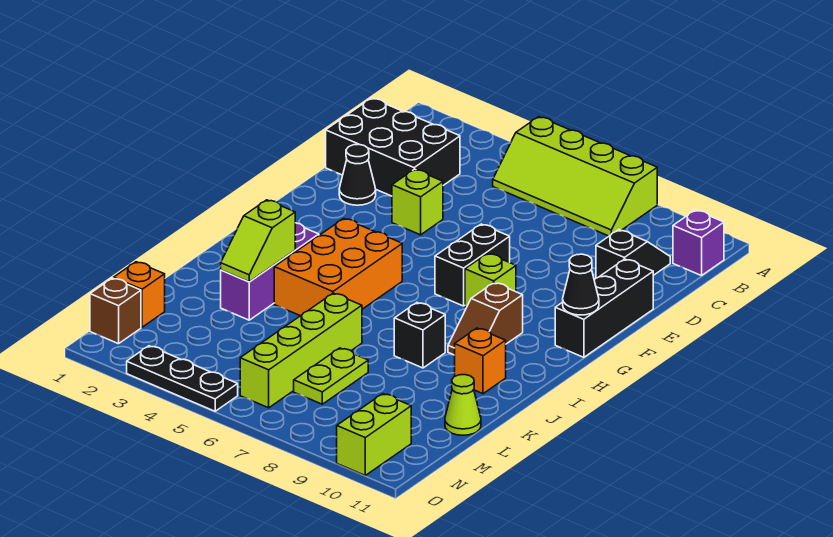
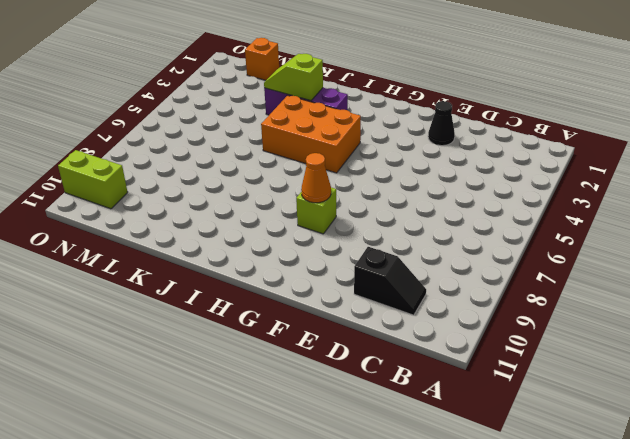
orange cone G8 level 2 -> none
none -> lime slope A5:B8 level 1 top A
none -> purple brick B11 level 1
none -> black brick C1:D3 level 1

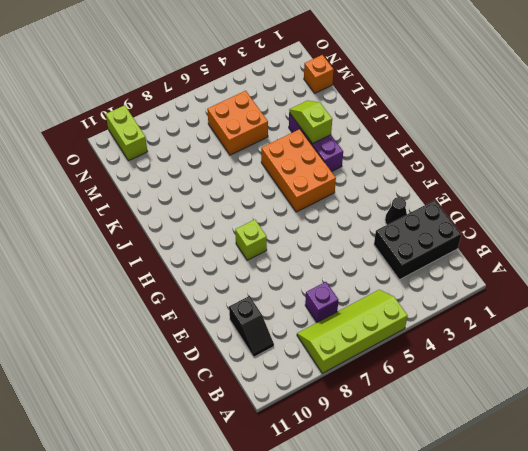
purple brick C7 level 1 -> purple brick B11 level 1
orange brick L5:M6 level 1 -> lime brick K6:N6 level 1
none -> lime brick E4 level 1
none -> black brick E11:G11 level 1
none -> black brick F7:G7 level 1

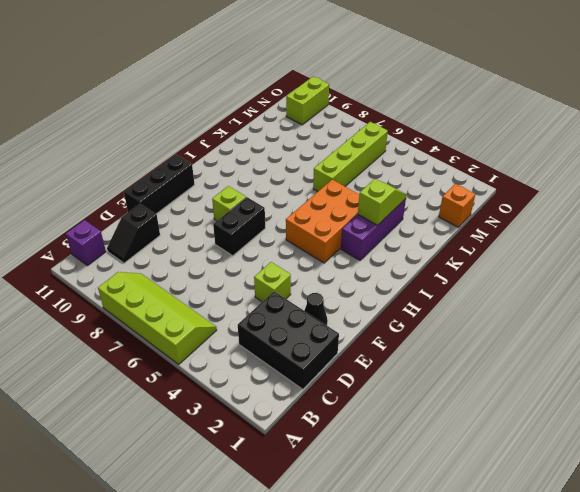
none -> brown slope H9:I9 level 1 top H
none -> black brick J8 level 1
none -> orange brick J10 level 1

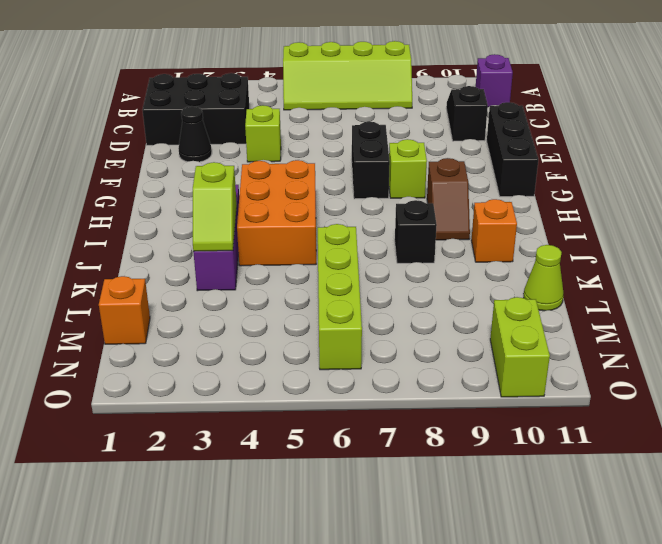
none -> lime plate L7:M7 level 1
none -> brown brick N1 level 1
none -> black plate O3:O5 level 1

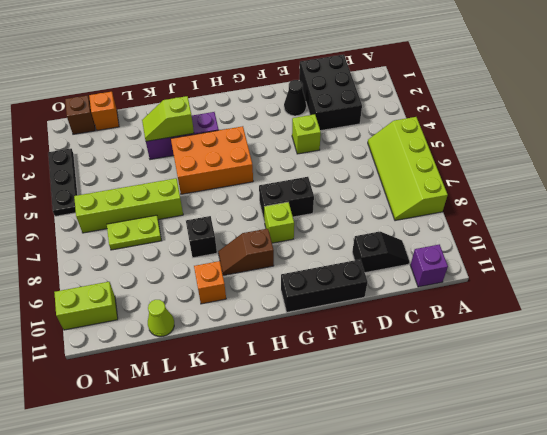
none -> black cone G11 level 2

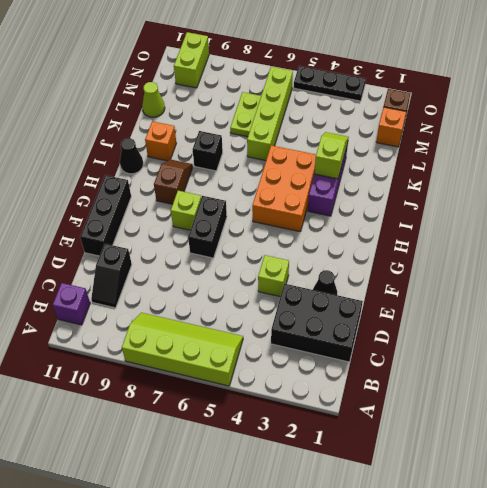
black cone I11 level 1 -> black cone G11 level 2

